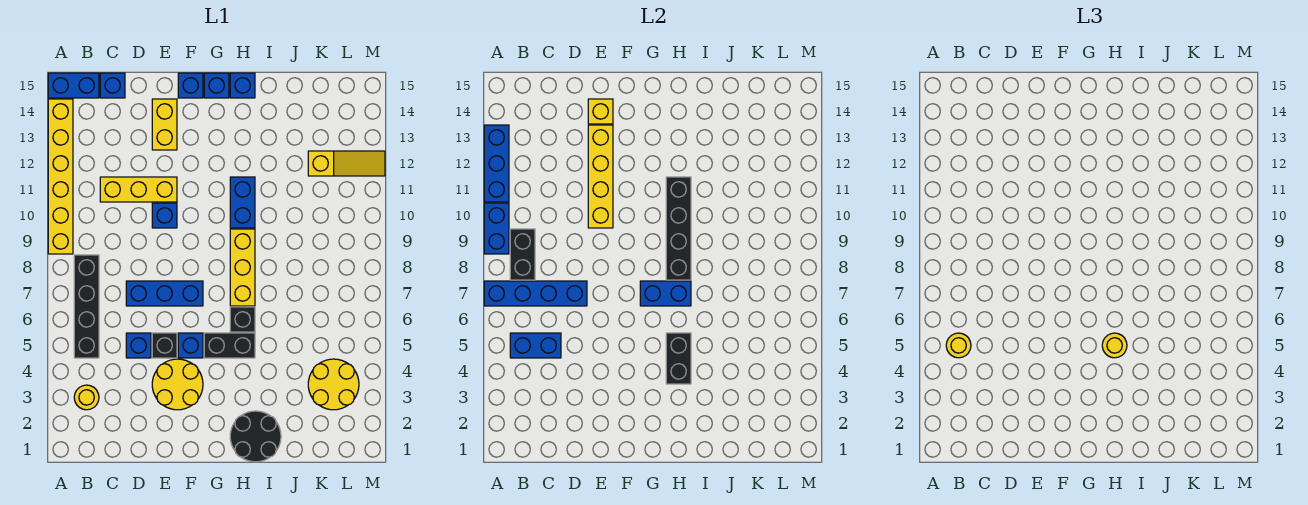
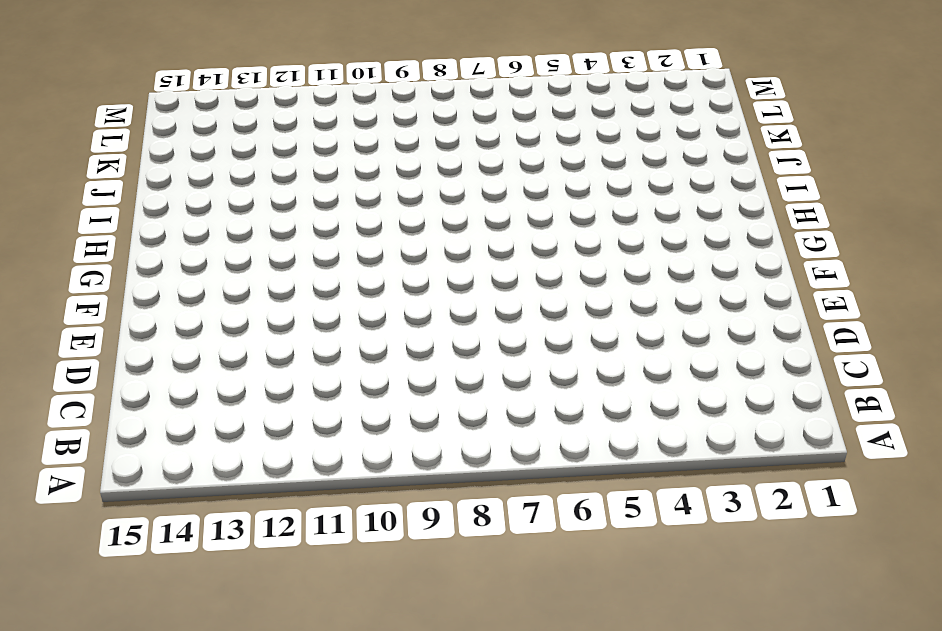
none -> yellow brick A9:A14 level 1
none -> blue brick A15:B15 level 1
none -> yellow round brick B3 level 1
none -> black brick B5:B8 level 1

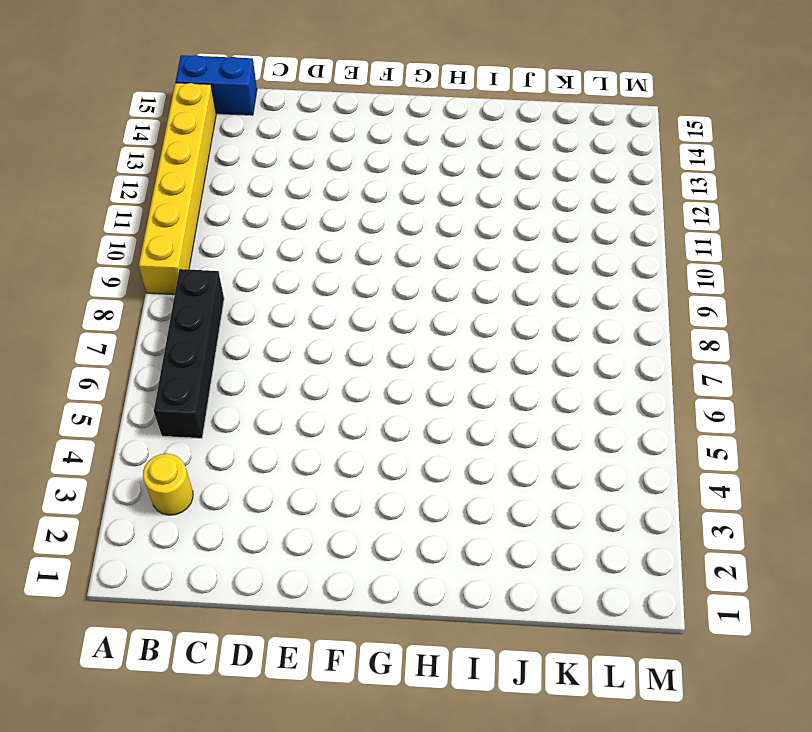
none -> yellow brick C11:E11 level 1
none -> blue brick C15 level 1
none -> blue brick D5 level 1
none -> blue brick D7:F7 level 1

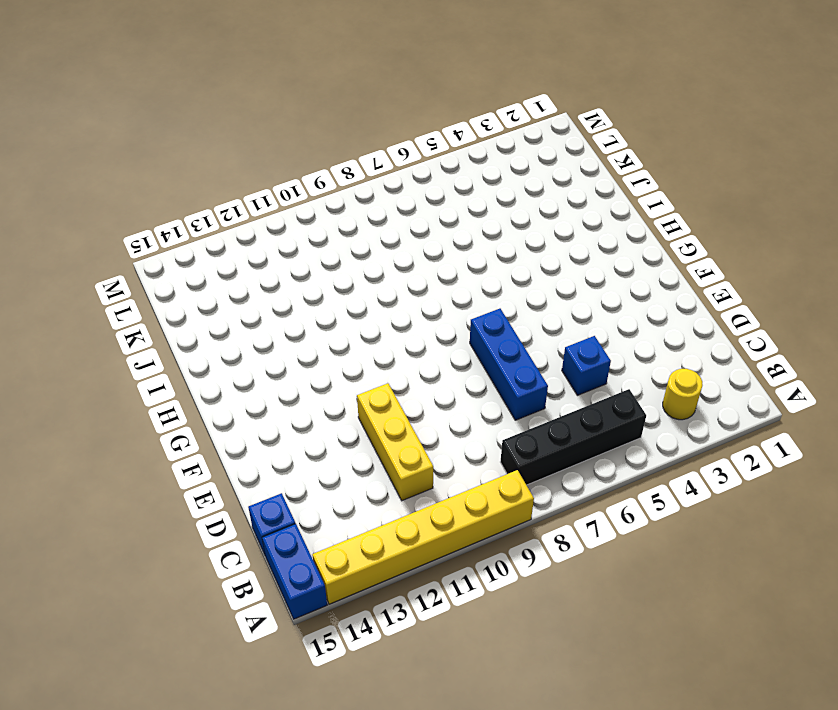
none -> yellow round brick E3:F4 level 1
none -> black brick E5 level 1
none -> blue brick E10 level 1
none -> yellow brick E13:E14 level 1

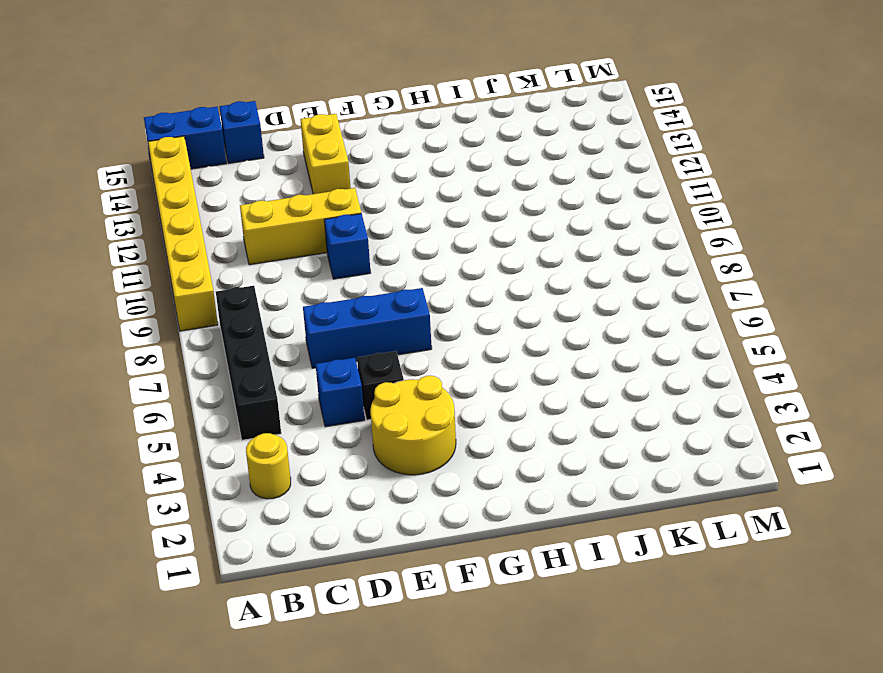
none -> blue brick F5 level 1
none -> blue brick F15 level 1
none -> black brick G5:H5 level 1
none -> blue brick G15 level 1

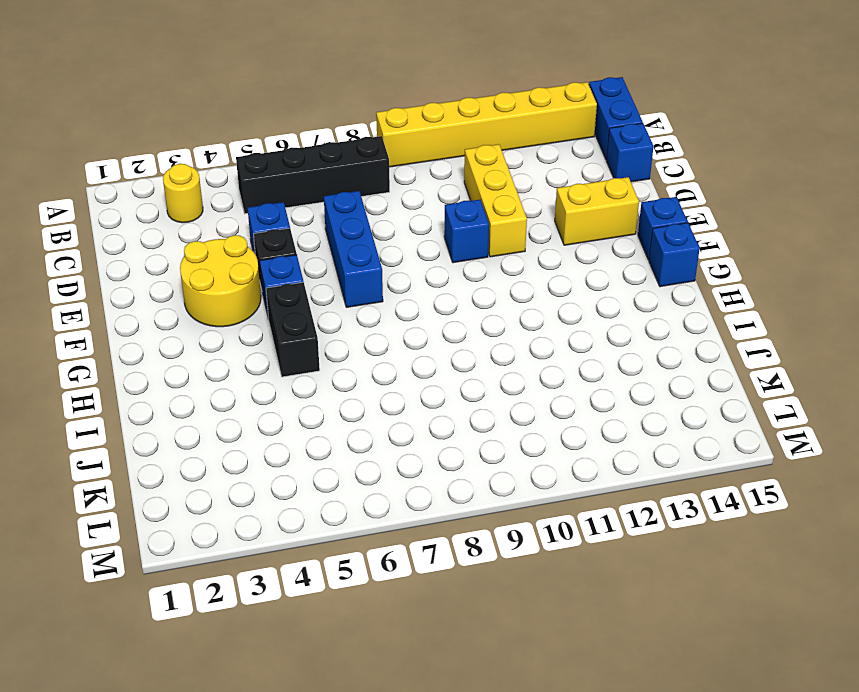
none -> black round brick H1:I2 level 1
none -> black brick H6 level 1
none -> yellow brick H7:H9 level 1
none -> blue brick H10:H11 level 1

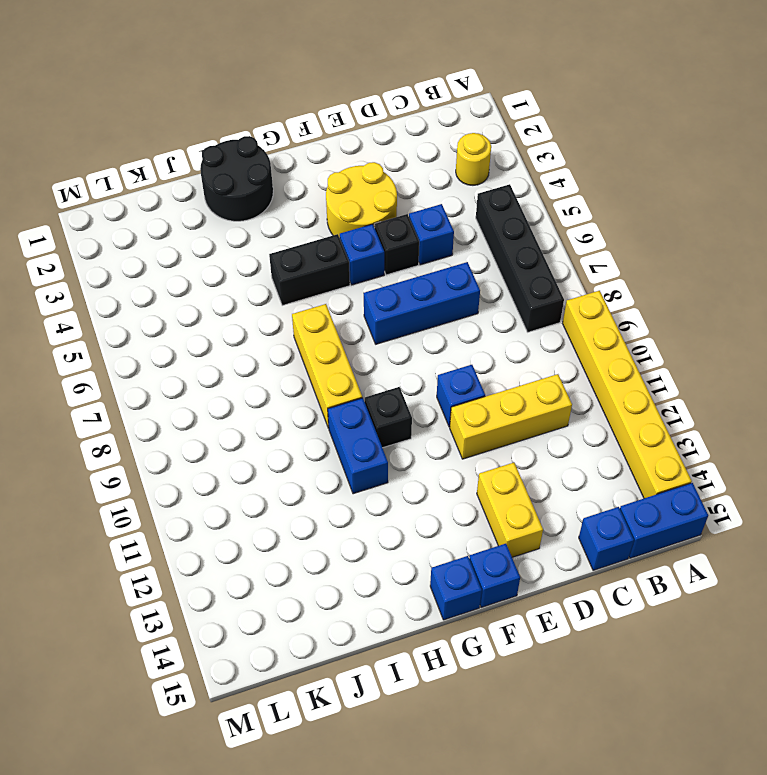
black brick G10 level 1 -> black brick H6 level 1
none -> blue brick H15 level 1
none -> yellow round brick K3:L4 level 1
none -> yellow slope K12:M12 level 1 top K
none -> blue brick A7:D7 level 2

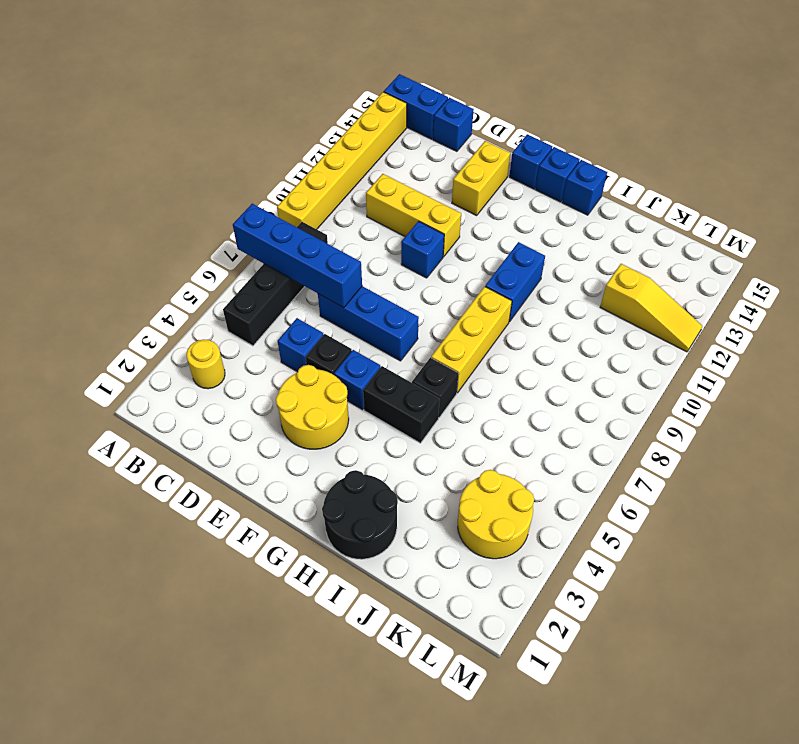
none -> blue brick A9:A10 level 2
none -> blue brick A11:A13 level 2
none -> blue brick B5:C5 level 2
none -> black brick B8:B9 level 2

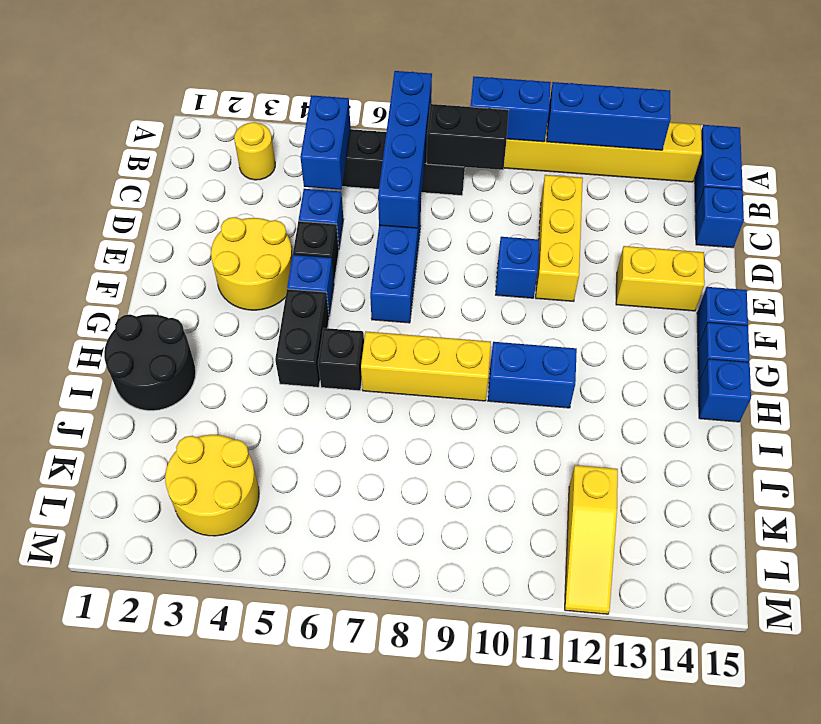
none -> yellow brick E10:E13 level 2
none -> yellow brick E14 level 2
none -> blue brick G7:H7 level 2
none -> black brick H4:H5 level 2

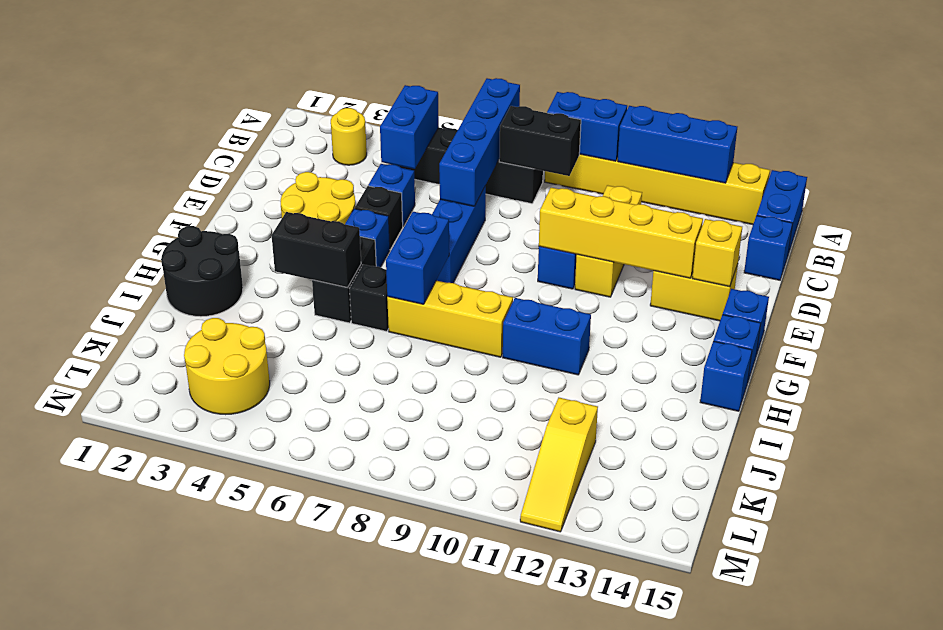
none -> black brick H8:H11 level 2
none -> yellow round brick B5 level 3
none -> yellow round brick H5 level 3

